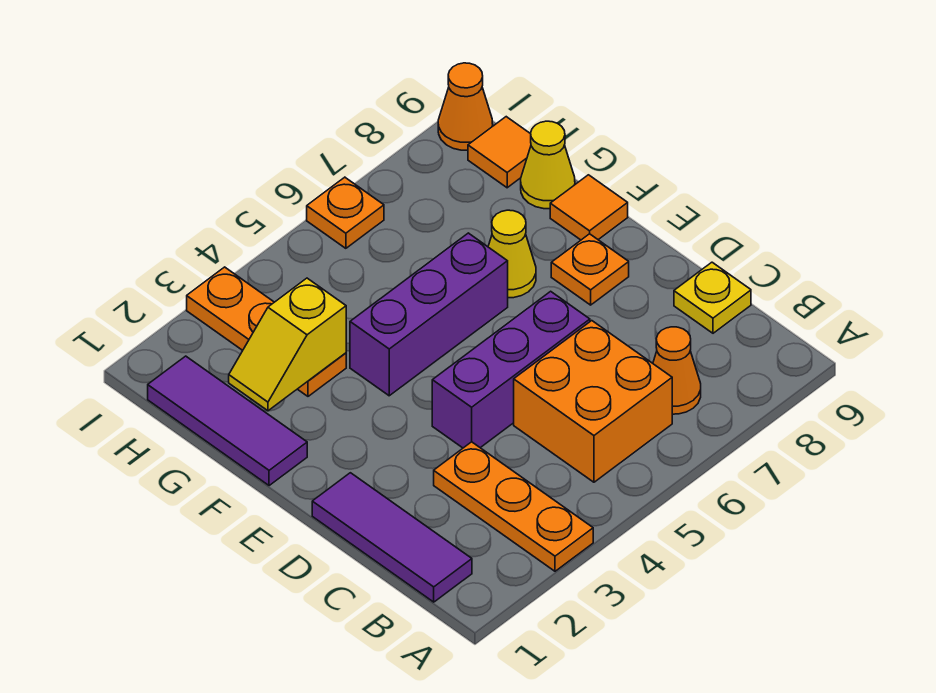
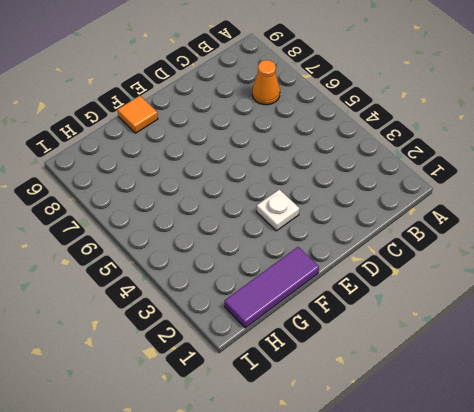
white plate E3 level 1 -> none
none -> orange plate A3:C3 level 1
none -> purple tile B1:D1 level 1
none -> orange brick B5:C6 level 1

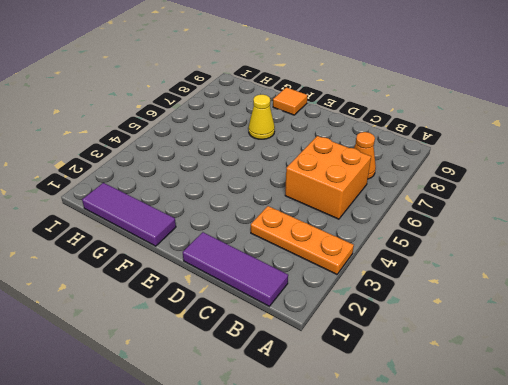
none -> yellow plate C9 level 1
none -> purple brick D4:D6 level 1
none -> orange plate E8 level 1

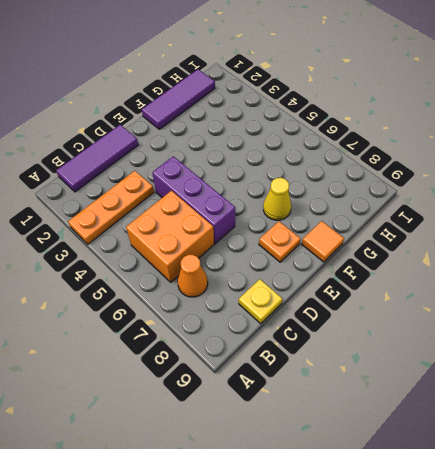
none -> purple brick F4:F6 level 1
none -> orange plate G3:I3 level 1
none -> yellow cone G9 level 1

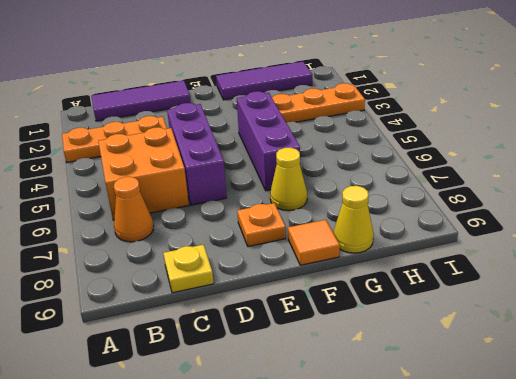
none -> orange tile H9 level 1
none -> orange plate I6 level 1
none -> orange cone I9 level 1

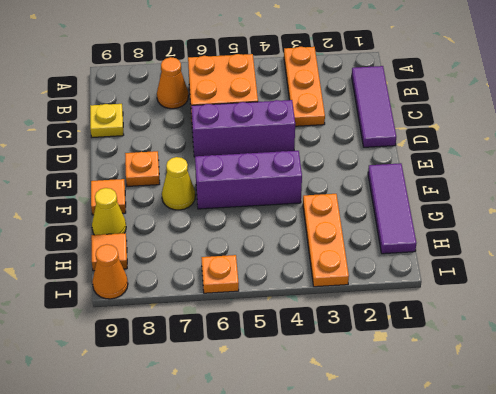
none -> yellow slope G2:G3 level 2 top 3

